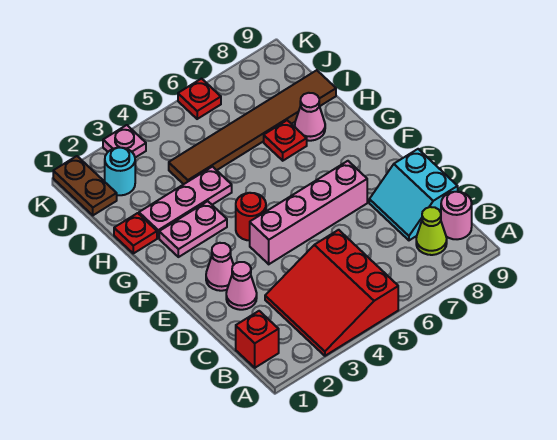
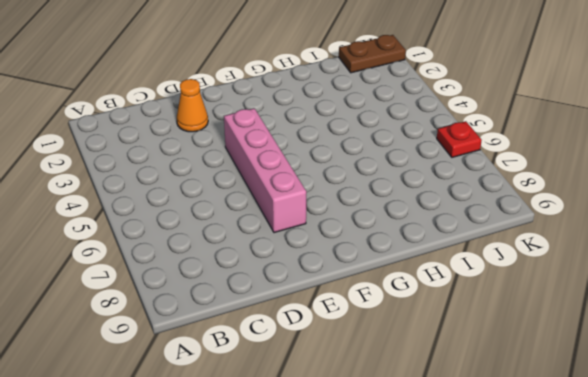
orange cone D2 level 1 -> pink cone D2 level 1
none -> red slope A3:C5 level 1 top 5
none -> red brick B1 level 1
none -> lime cone B8 level 1

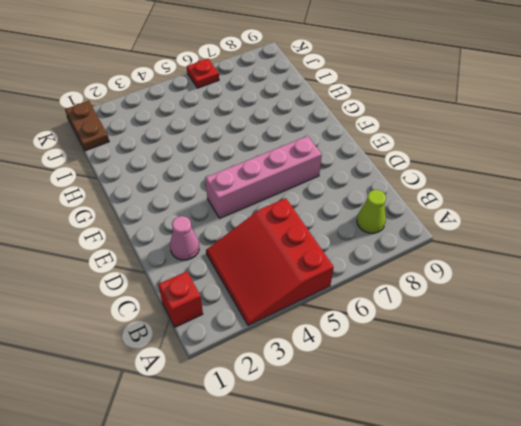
none -> pink round brick B9 level 1
none -> cyan slope C8:D9 level 1 top 9
none -> pink cone E2 level 1

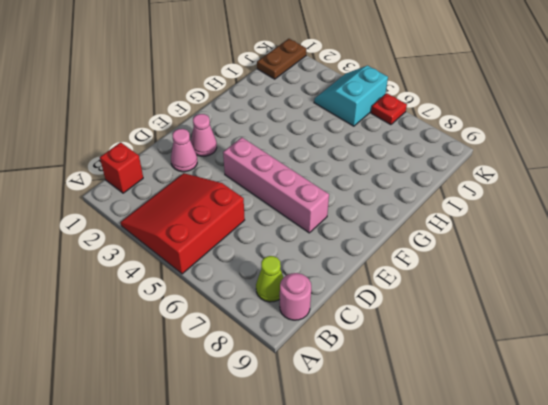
cyan slope J4:K5 level 1 top 5 -> cyan slope C8:D9 level 1 top 9
none -> red round brick F4 level 1
none -> pink plate G2:G3 level 1
none -> red plate H1 level 1

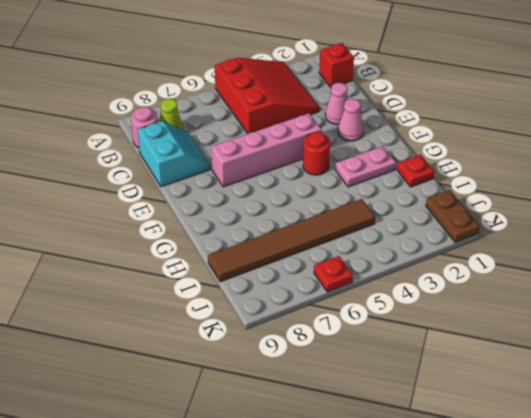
none -> pink plate H2:H4 level 1
none -> red plate H7 level 1
none -> pink cone H8 level 1

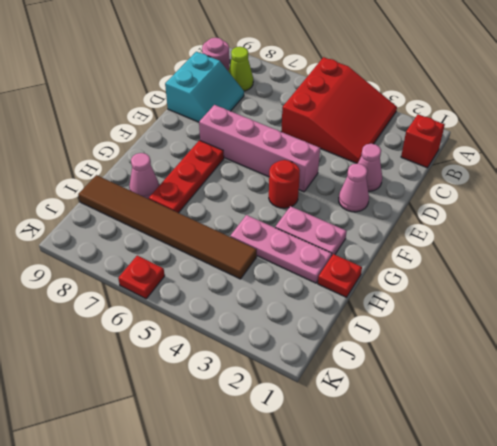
red plate F7:H7 level 1 -> red plate H7 level 1
none -> brown plate J1:K1 level 1
none -> cyan round brick J2 level 1
none -> pink plate K3 level 1

